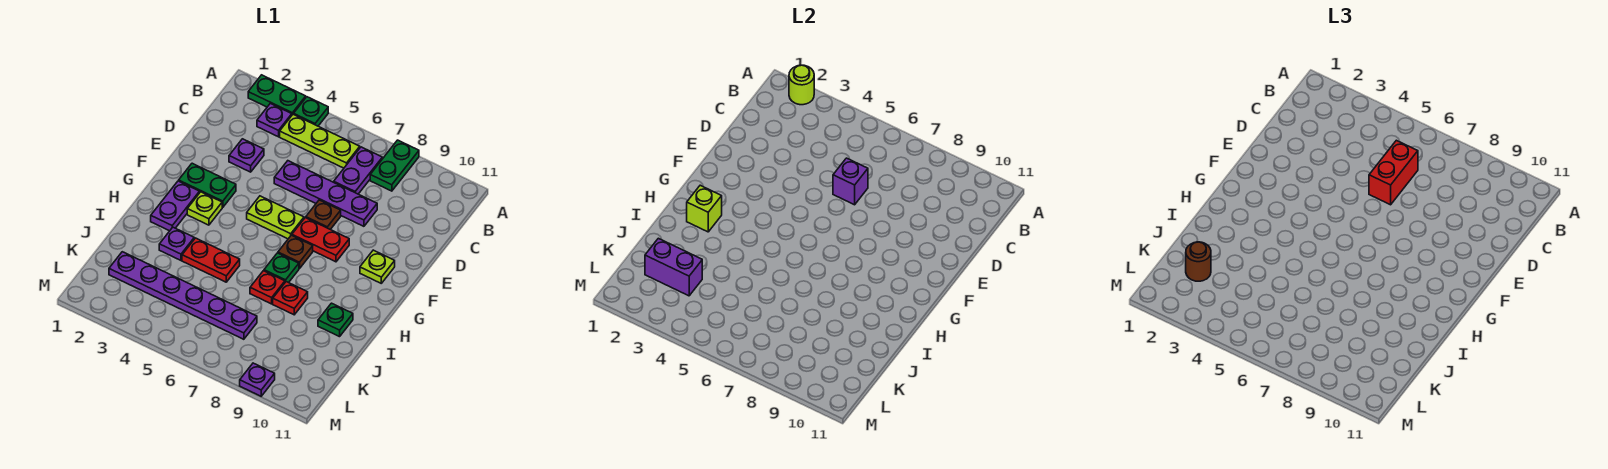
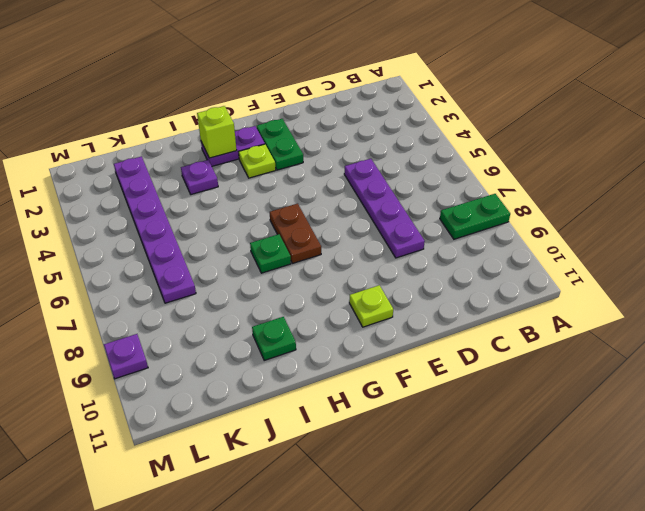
brown plate G6:G7 level 1 -> brown plate G7 level 1
none -> green plate A2:A3 level 1
none -> green plate A4 level 1
none -> purple plate B3 level 1
none -> lime plate B4:B6 level 1

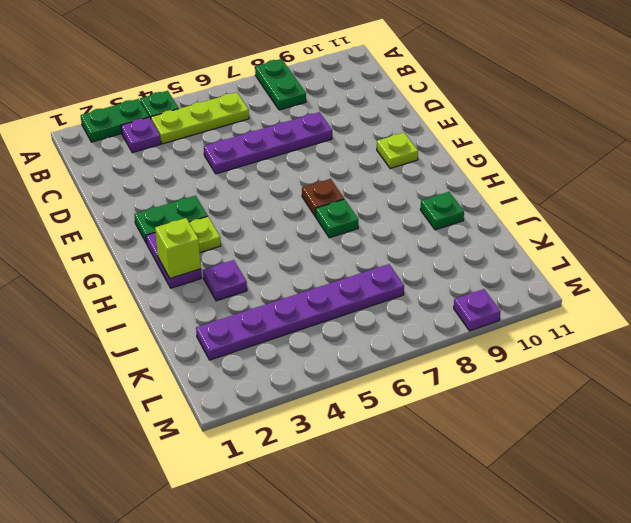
none -> purple plate B7:C7 level 1
none -> purple plate D3 level 1
none -> brown plate E7 level 1
none -> lime plate F5:F6 level 1

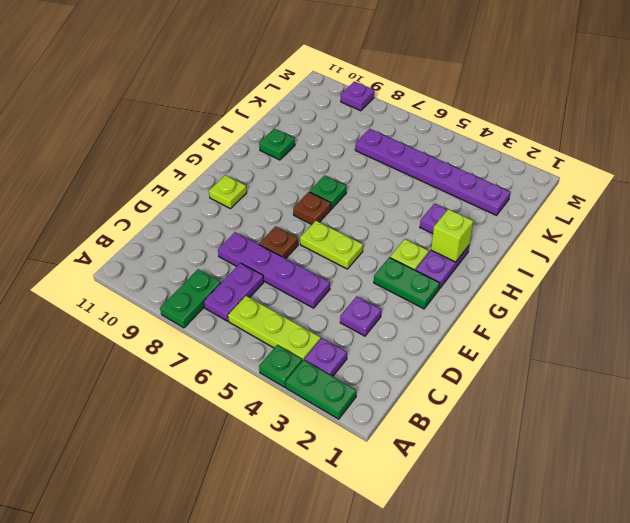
none -> red plate F7:F8 level 1
none -> red plate I4:I5 level 1
none -> red plate I7 level 1
none -> red plate I8 level 1

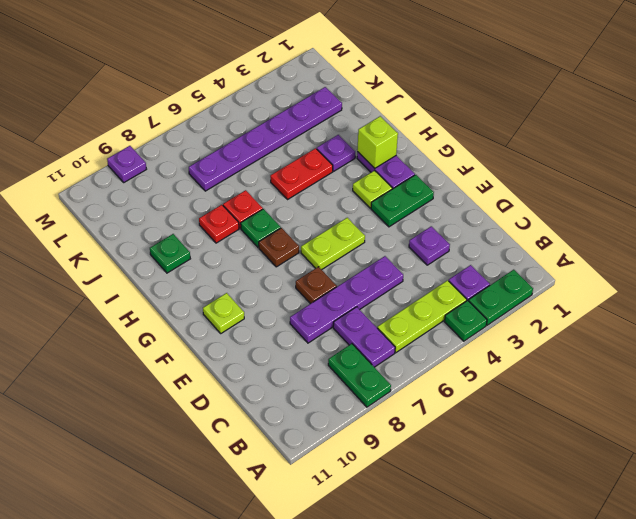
none -> red plate F7:F8 level 1
none -> lime round brick A2 level 2
none -> purple brick D6 level 2
none -> purple brick K2:K3 level 2

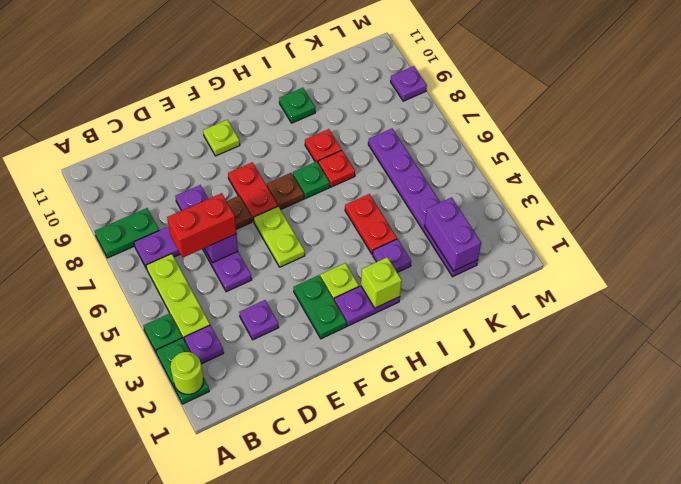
none -> brown round brick K2 level 3

